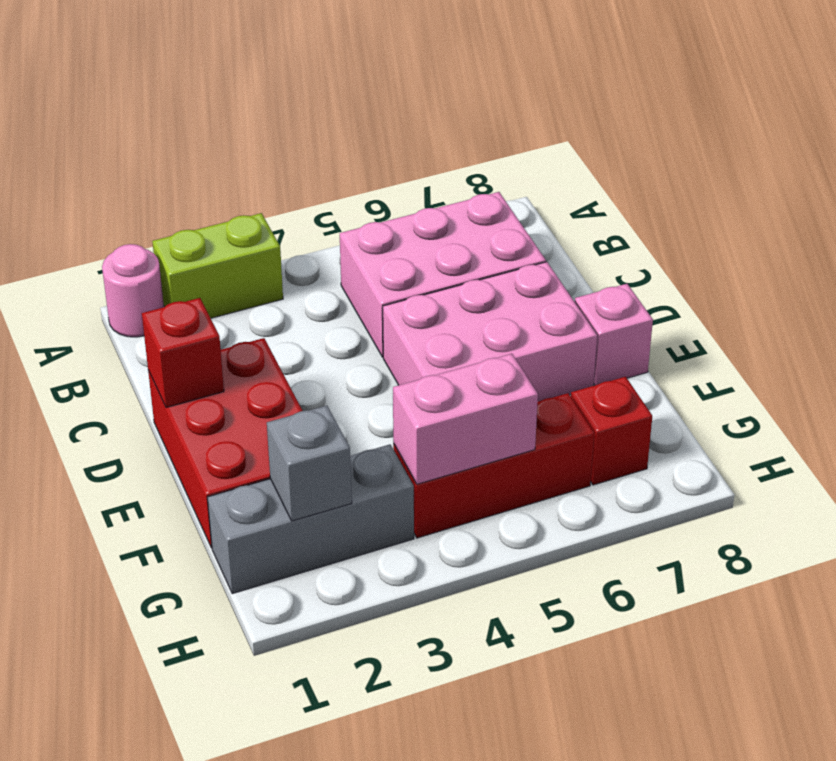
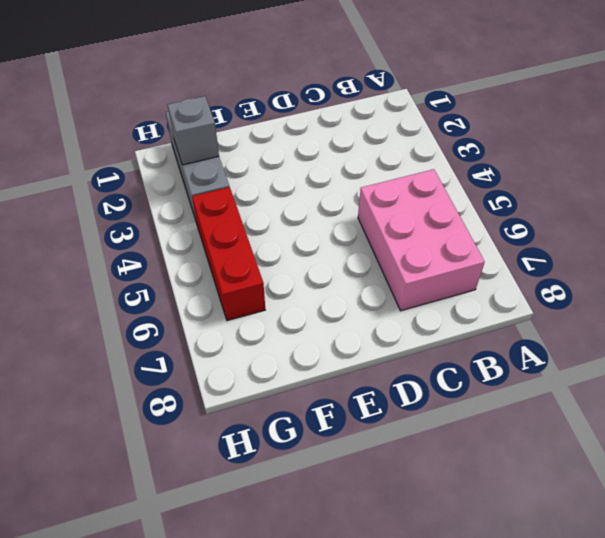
none -> pink round brick A1 level 1
none -> lime brick A2:A3 level 1
none -> red brick D1:F2 level 1

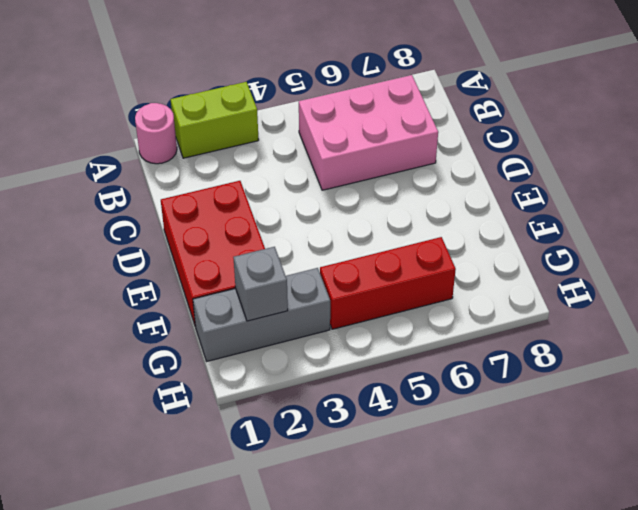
none -> pink brick D5:E7 level 1
none -> pink brick E8 level 1
none -> red brick G7 level 1

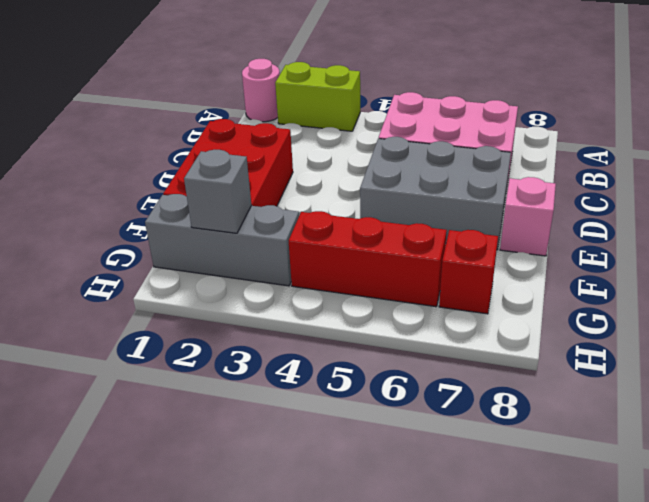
grey brick D5:E7 level 1 -> pink brick D5:E7 level 1
none -> red brick D1 level 2
none -> pink brick G4:G5 level 2

